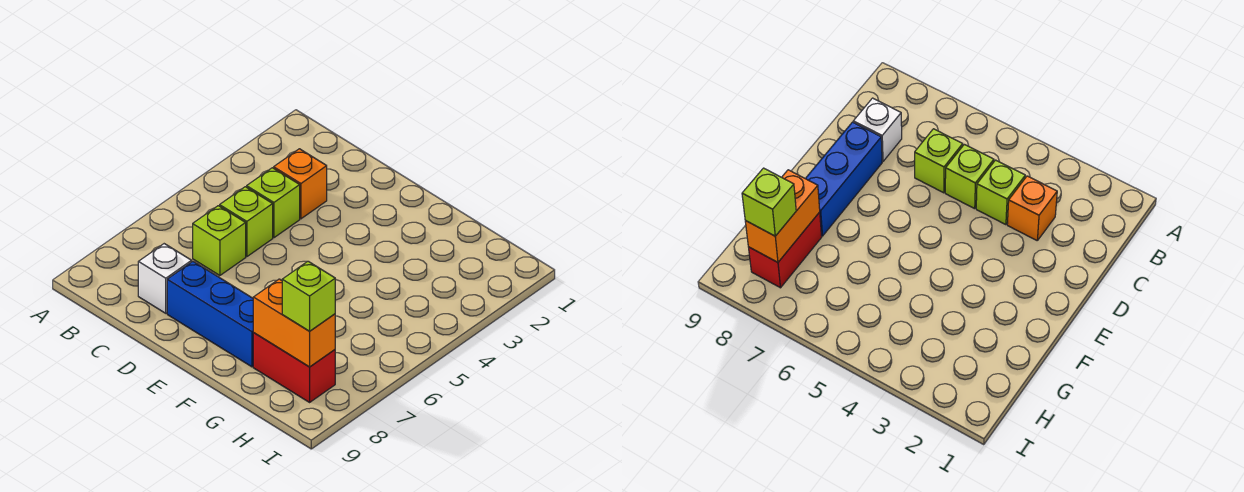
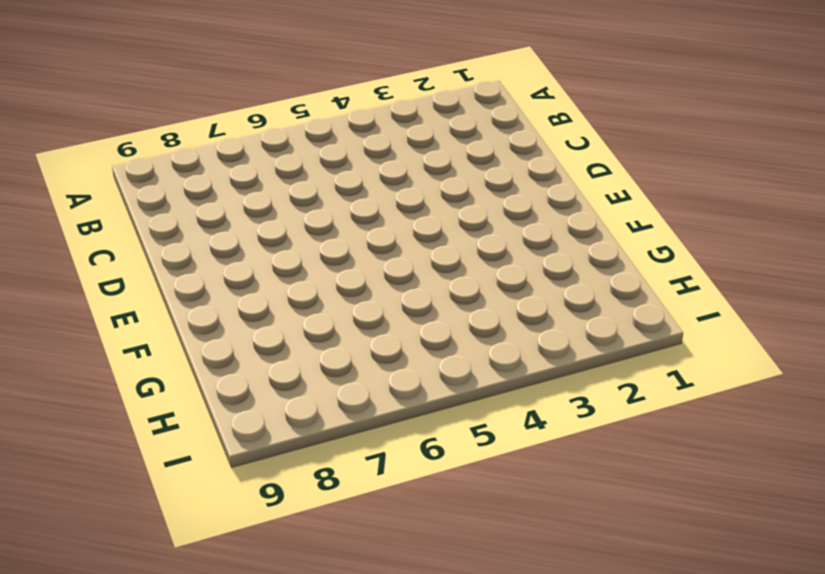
none -> orange brick C3 level 1
none -> lime brick C4 level 1

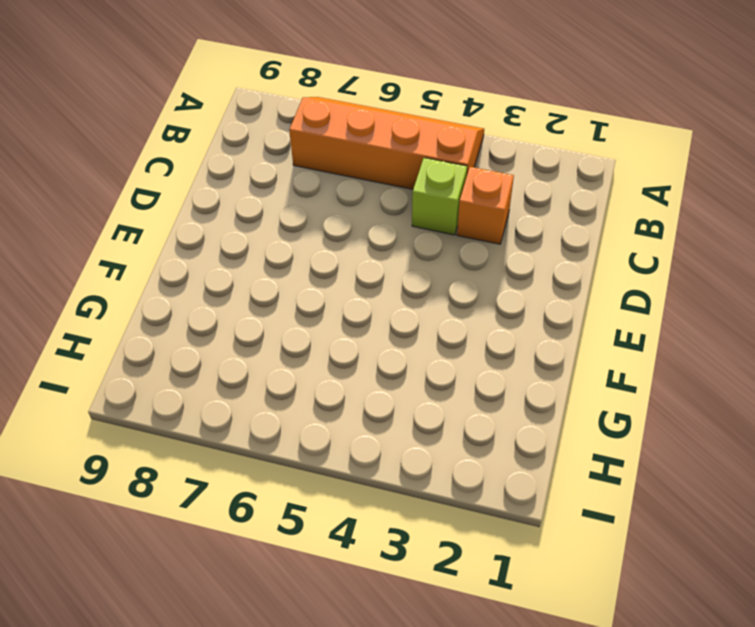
orange slope A4:B7 level 1 top B -> none
none -> lime brick C5 level 1
none -> lime brick C6 level 1

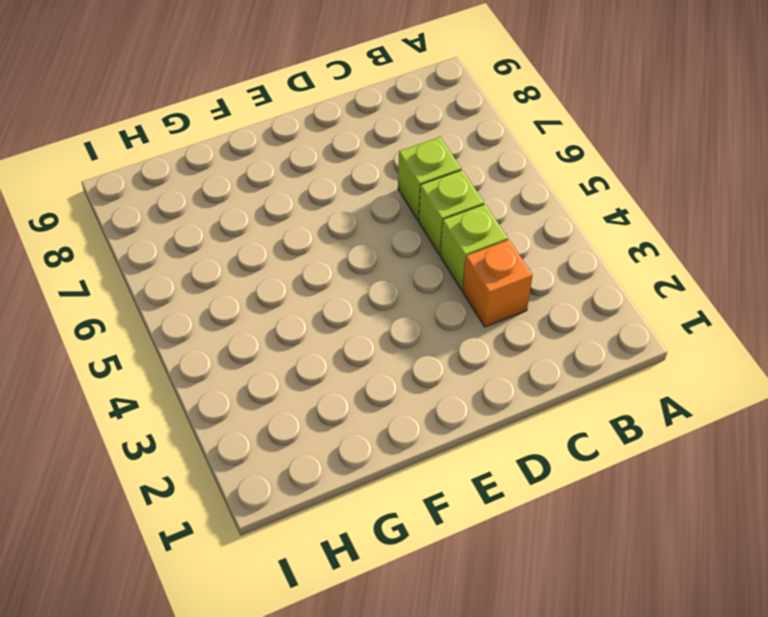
none -> white brick C8 level 1
none -> blue brick D8:F8 level 1

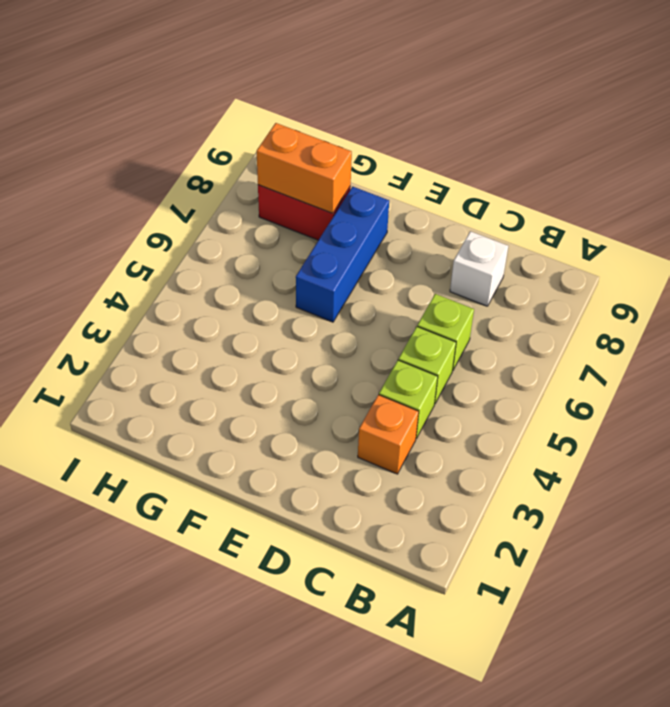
blue brick F6:F8 level 1 -> blue brick D8:F8 level 1
none -> lime brick H8 level 3

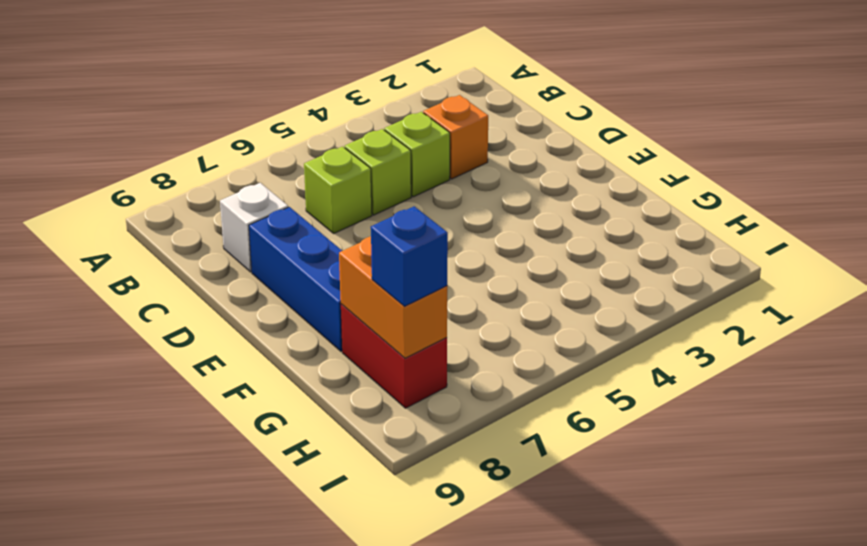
blue brick H8 level 3 -> lime brick H8 level 3

